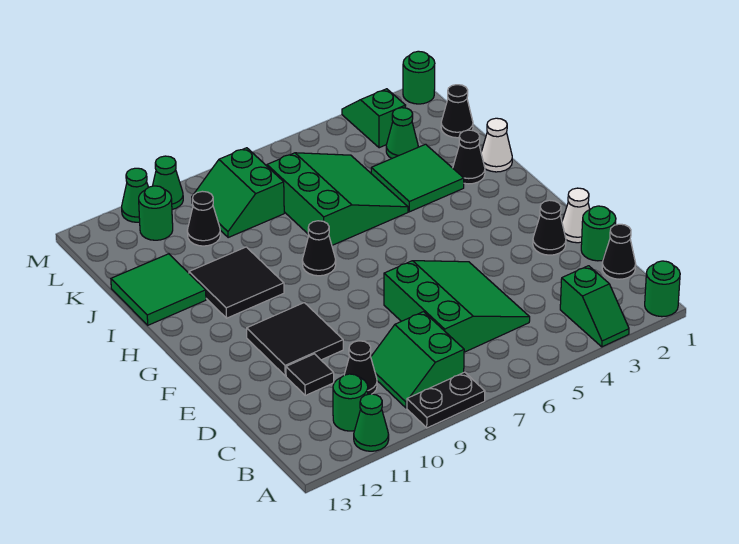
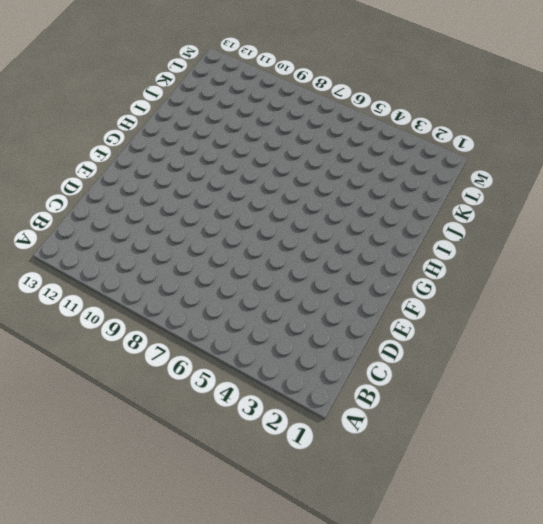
none -> green round brick A1 level 1
none -> green slope A3:B3 level 1 top B
none -> black plate A8:A9 level 1
none -> green cone A11 level 1

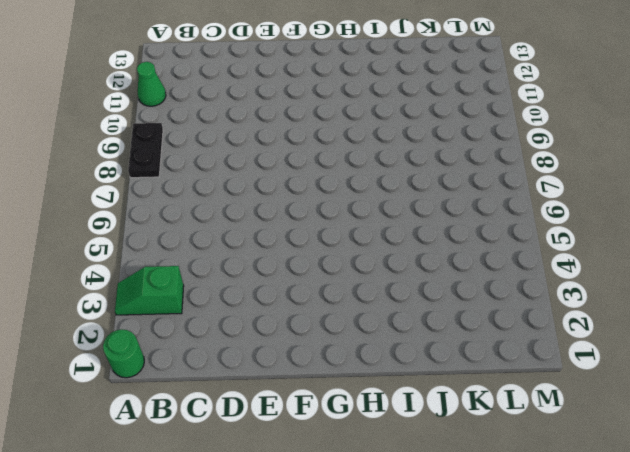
none -> green slope B8:C9 level 1 top 8
none -> green round brick B11 level 1
none -> black cone C1 level 1
none -> green slope C5:E7 level 1 top 7

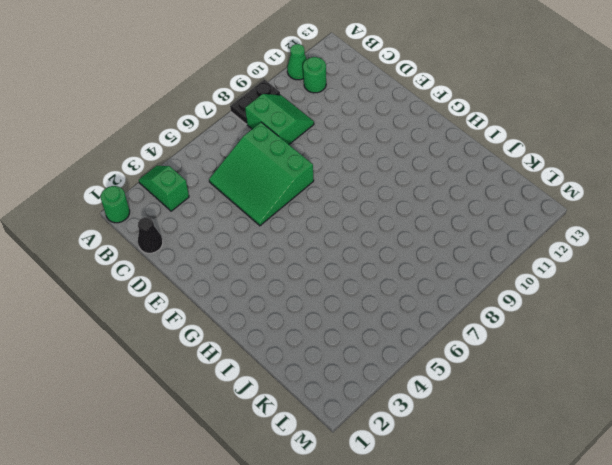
none -> black cone C10 level 1
none -> green round brick D1 level 1
none -> black tile D11 level 1
none -> white cone E1 level 1

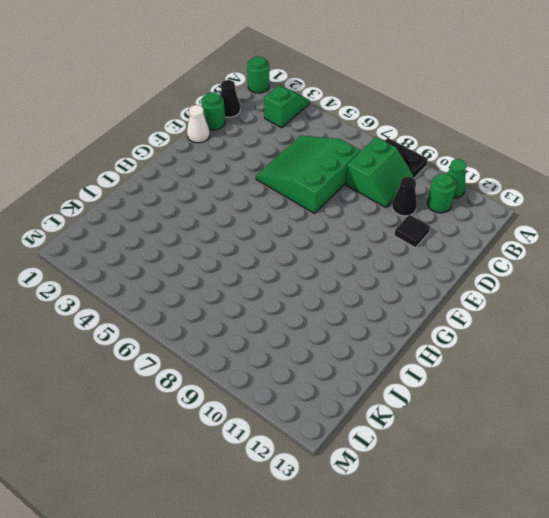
none -> black cone E2 level 1
none -> black tile E10:F11 level 1
none -> black cone H8 level 1
none -> black tile H10:I11 level 1

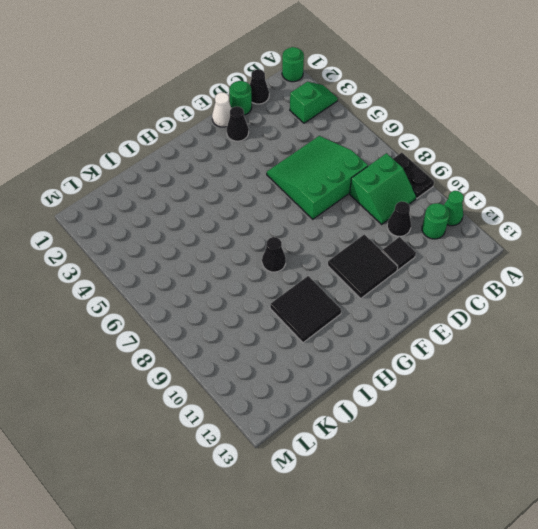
none -> white cone I1 level 1
none -> black cone I2 level 1
none -> green tile I3:J4 level 1
none -> green slope I5:K7 level 1 top 7

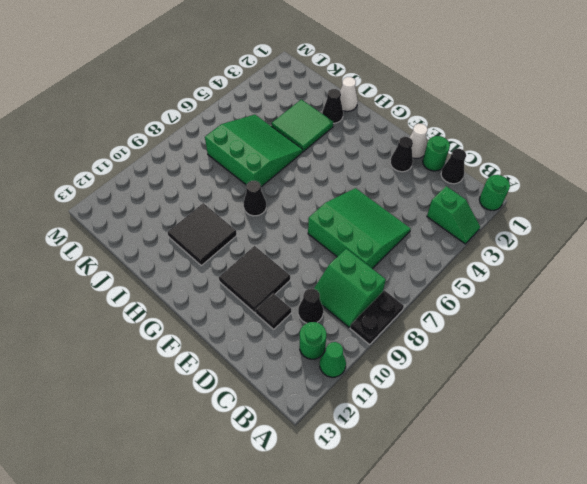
none -> green tile I12:J13 level 1
none -> black cone K1 level 1
none -> green cone K3 level 1
none -> green slope K8:L9 level 1 top 8

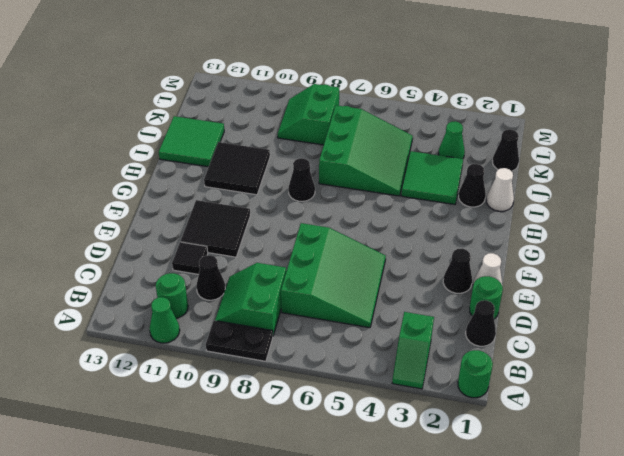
none -> black cone K10 level 1
none -> green slope L3:M3 level 1 top L
none -> green round brick L11 level 1
none -> green round brick M1 level 1

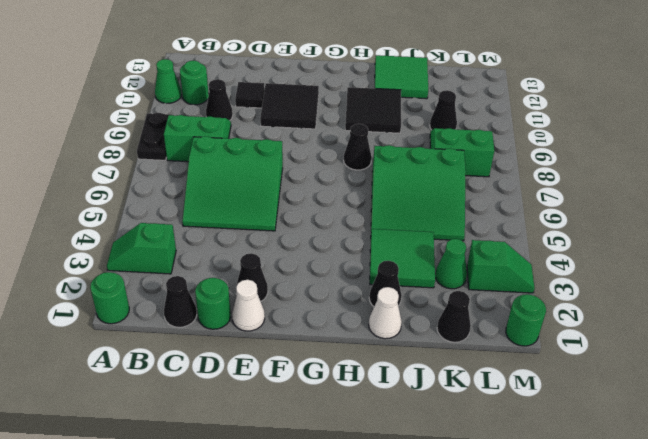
none -> green round brick L11 level 1
none -> green cone M10 level 1
none -> green cone M11 level 1

